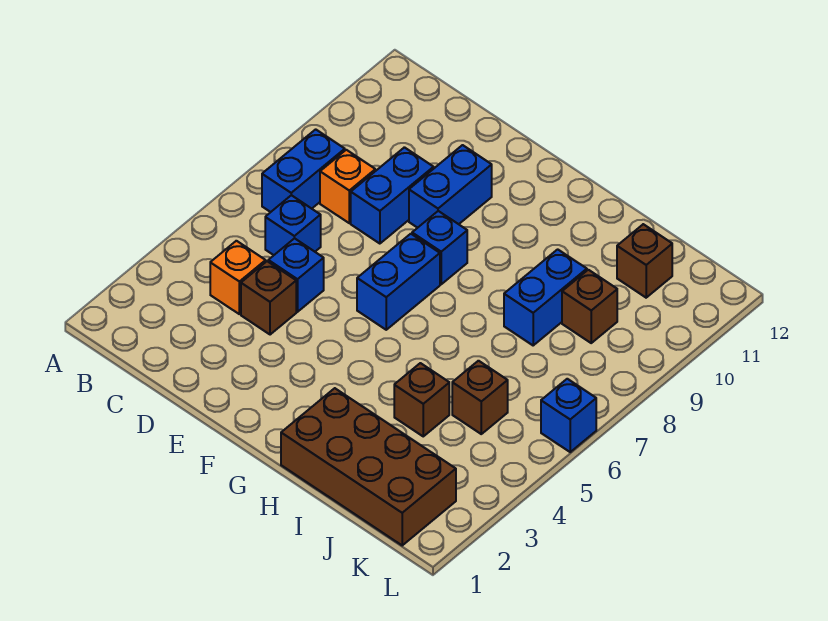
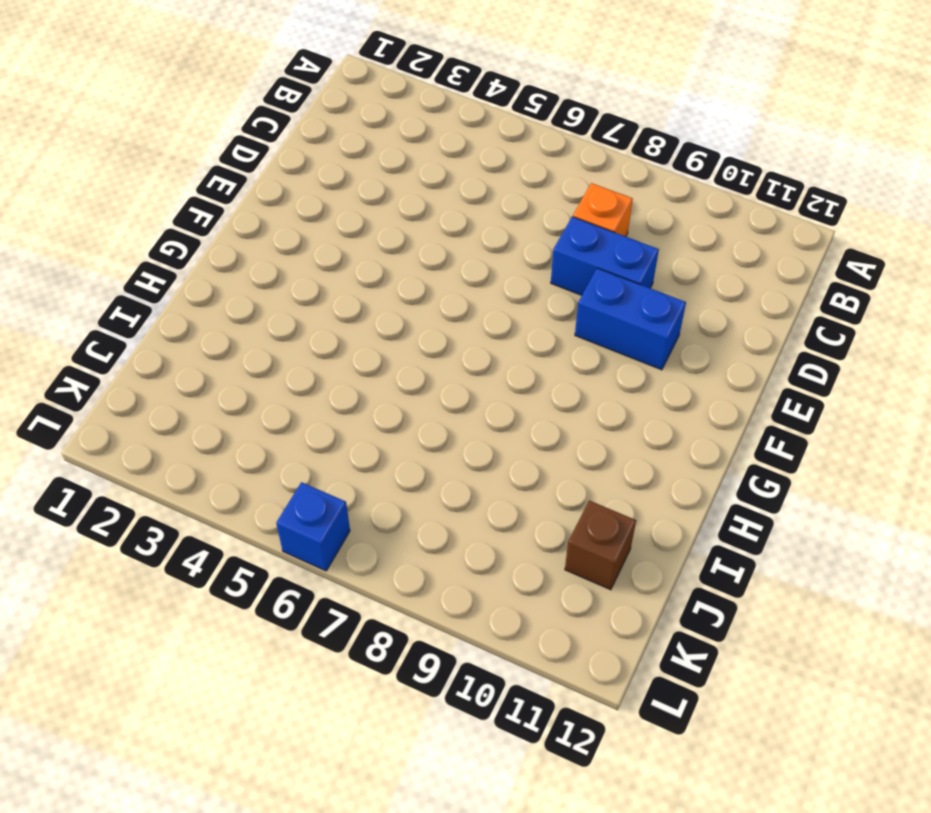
none -> blue brick B7:B8 level 1
none -> orange brick C4 level 1
none -> blue brick C6 level 1

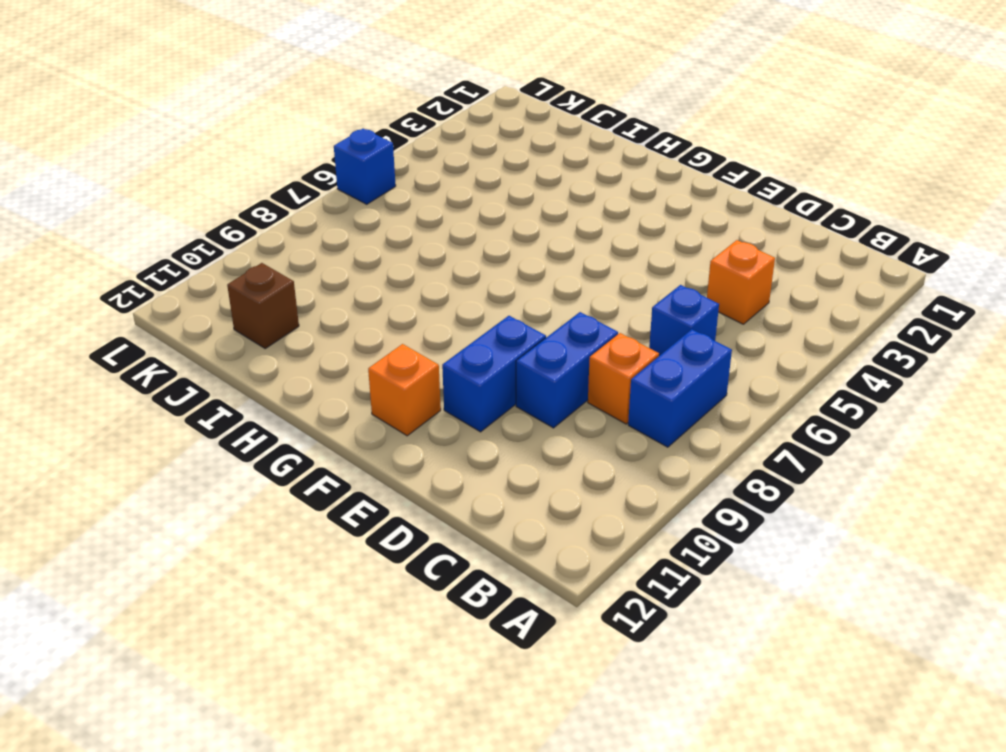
orange brick F11 level 1 -> none
none -> brown brick D4 level 1
none -> blue brick D5 level 1
none -> blue brick F6:F7 level 1

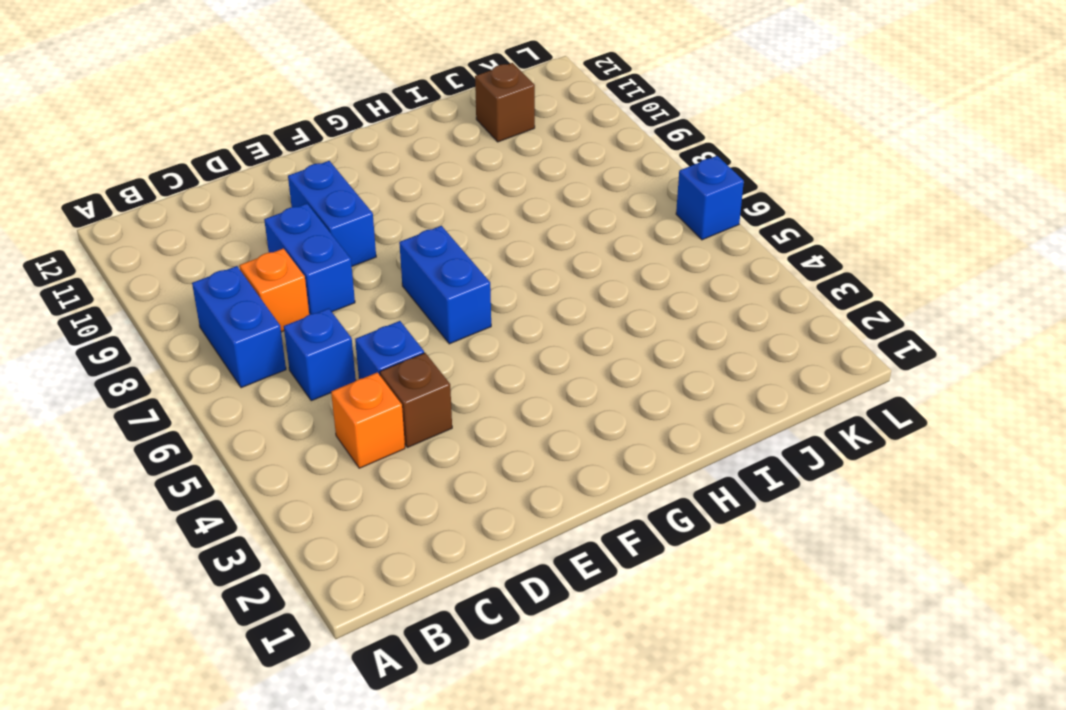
none -> blue brick F8 level 1
none -> brown brick H1:K2 level 1
none -> brown brick I4 level 1

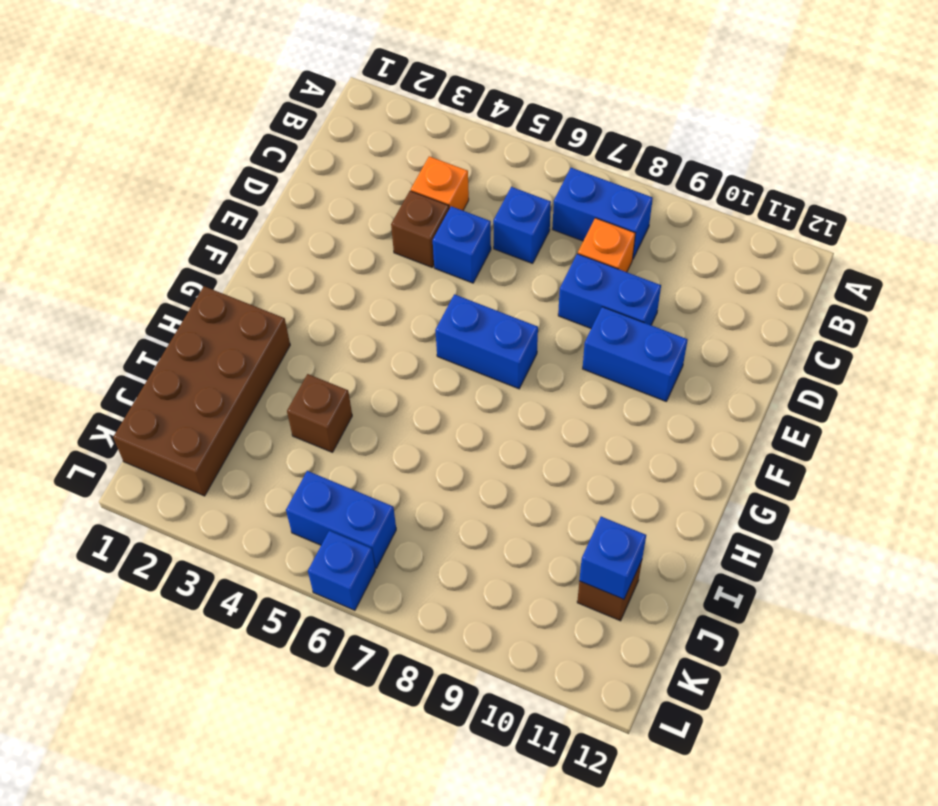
blue brick J11 level 2 -> blue brick F8 level 1
blue brick K5:K6 level 1 -> blue brick I8:I9 level 1
none -> brown brick J5 level 1
none -> brown brick J9 level 1

